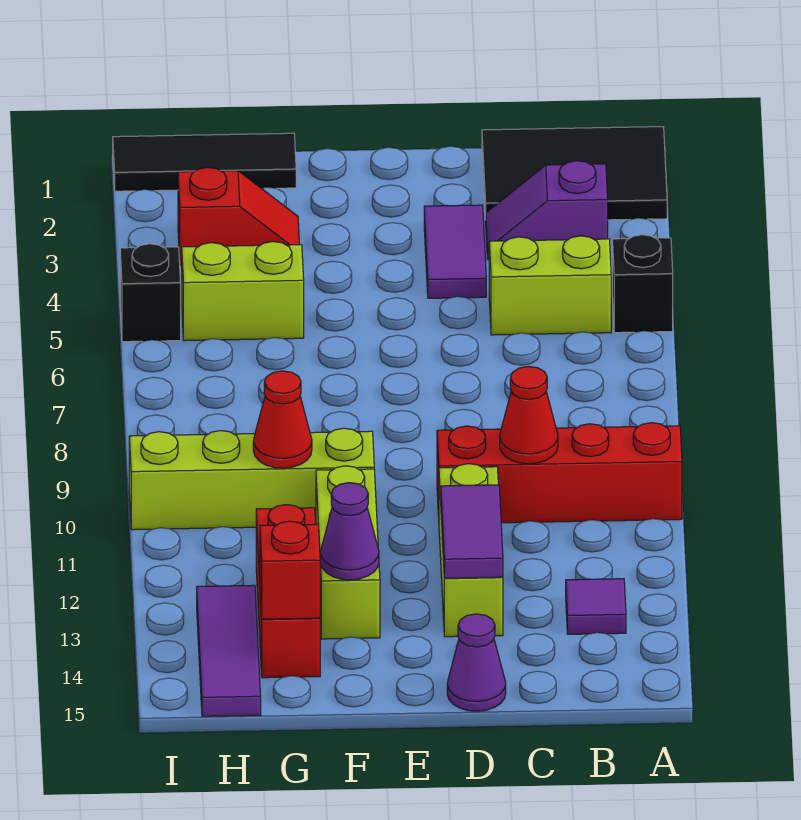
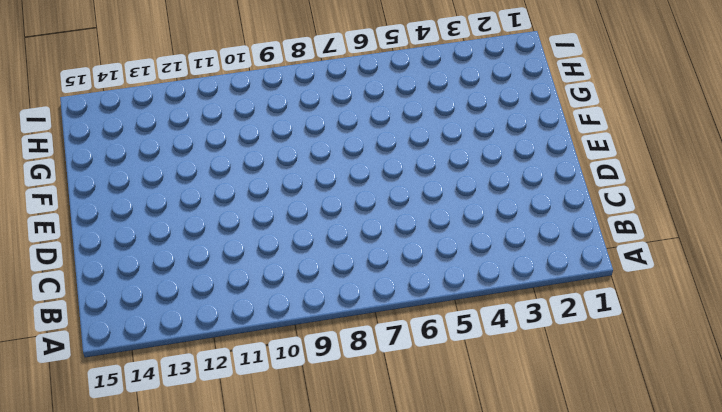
none -> black tile A1:C2 level 1
none -> black brick A5 level 1
none -> red brick A10:D10 level 1

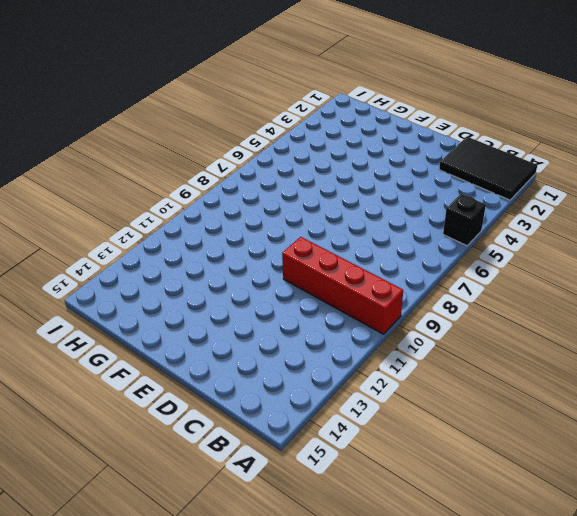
none -> purple slope B3:C3 level 1 top B
none -> lime brick B5:C5 level 1
none -> purple tile B13 level 1

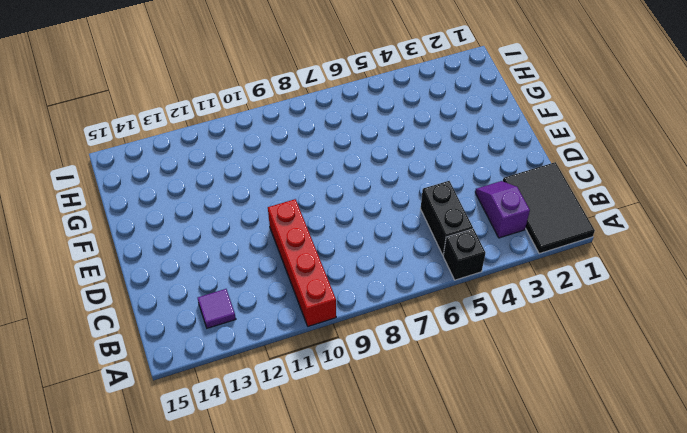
black brick B5:C5 level 1 -> lime brick B5:C5 level 1
none -> purple tile D3:D4 level 1
none -> lime brick D11:D13 level 1
none -> purple cone D15 level 1

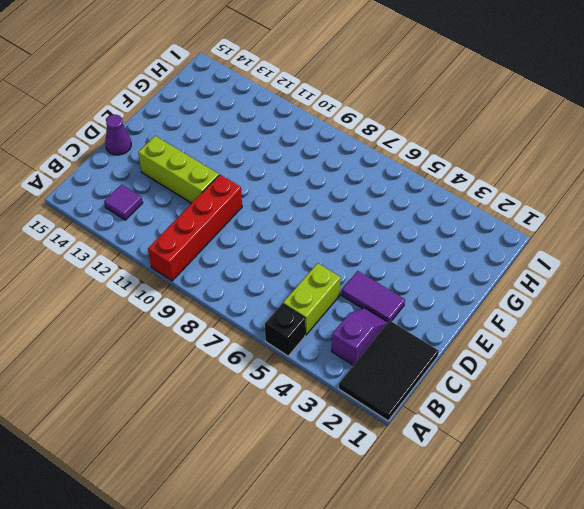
none -> lime brick F10:I10 level 1
none -> lime brick F11:F13 level 1
none -> black tile G1:I1 level 1

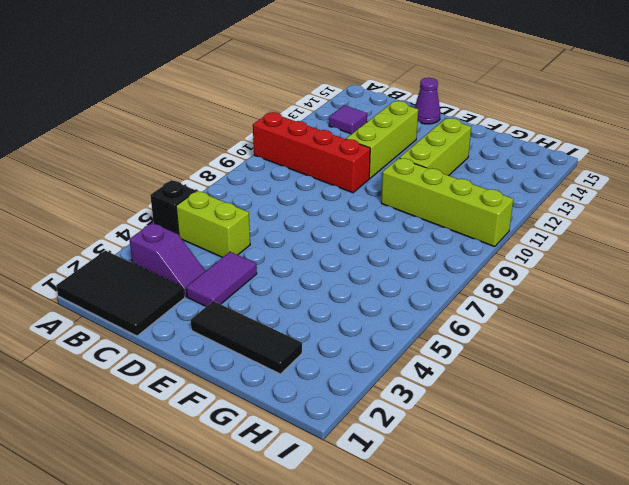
black tile E2:G2 level 1 -> black tile G1:I1 level 1
none -> red slope G3:H3 level 1 top H
none -> lime brick G5:H5 level 1
none -> red brick G12:G14 level 1

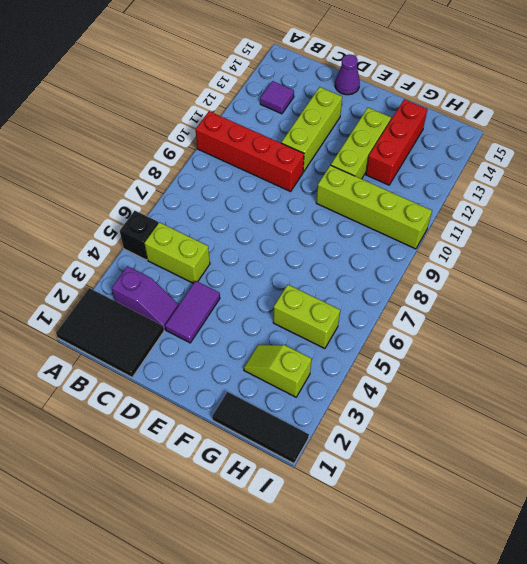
lime slope G3:H3 level 1 top H -> red slope G3:H3 level 1 top H
none -> purple tile H13:H15 level 1
none -> black brick I5 level 1
none -> red cone C10 level 2

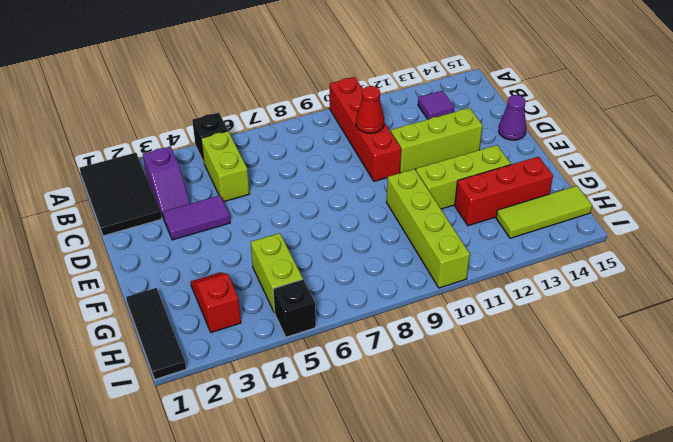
lime tile H13:H15 level 1 -> purple tile H13:H15 level 1
none -> purple tile D12:D13 level 2
none -> purple cone F13 level 2
none -> red cone G10 level 2

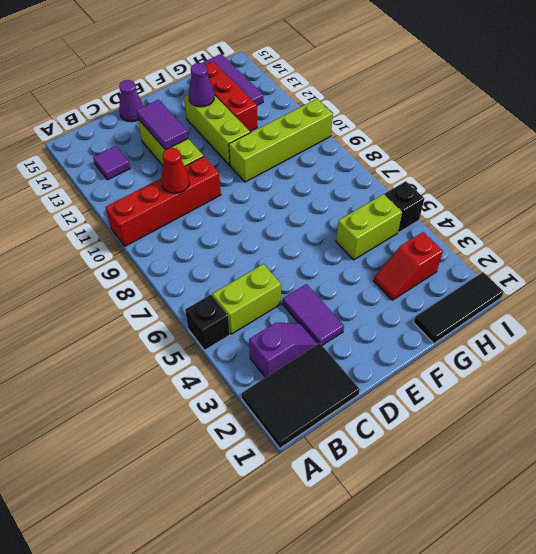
none -> red cone G10 level 2
none -> red brick G14 level 2

